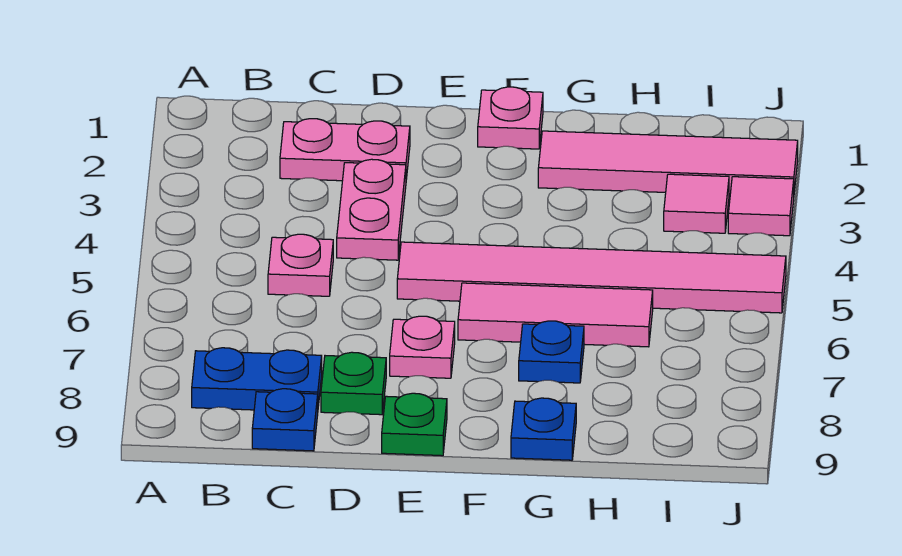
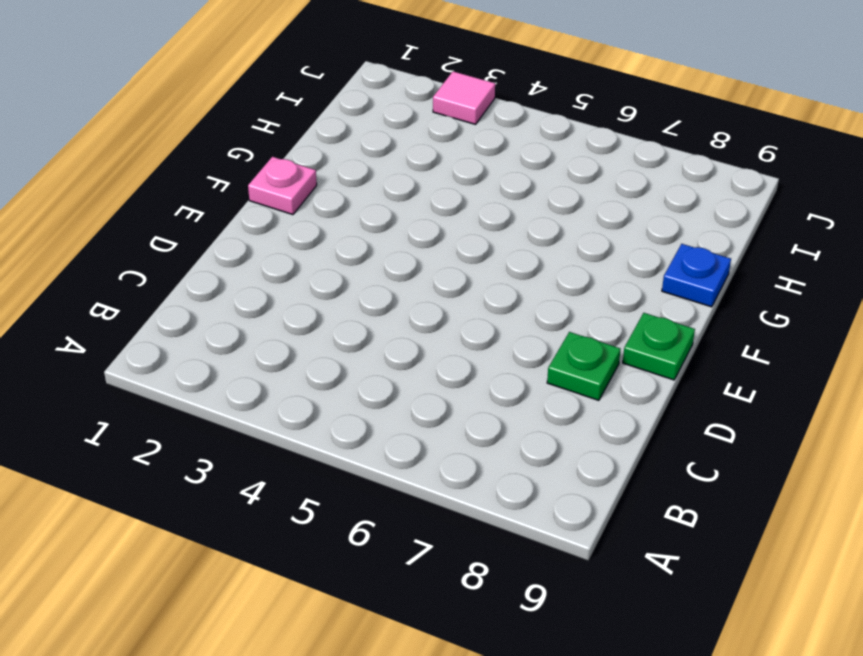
none -> blue plate B8:C8 level 1
none -> pink plate C2:D2 level 1
none -> pink plate C5 level 1

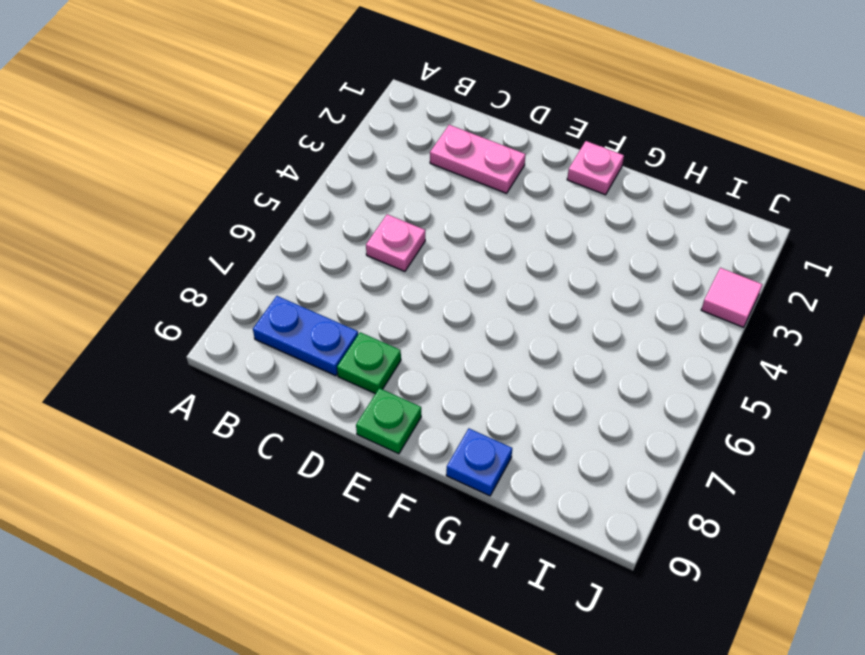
none -> blue plate C9 level 1
none -> pink plate D3:D4 level 1
none -> pink tile E5:J5 level 1

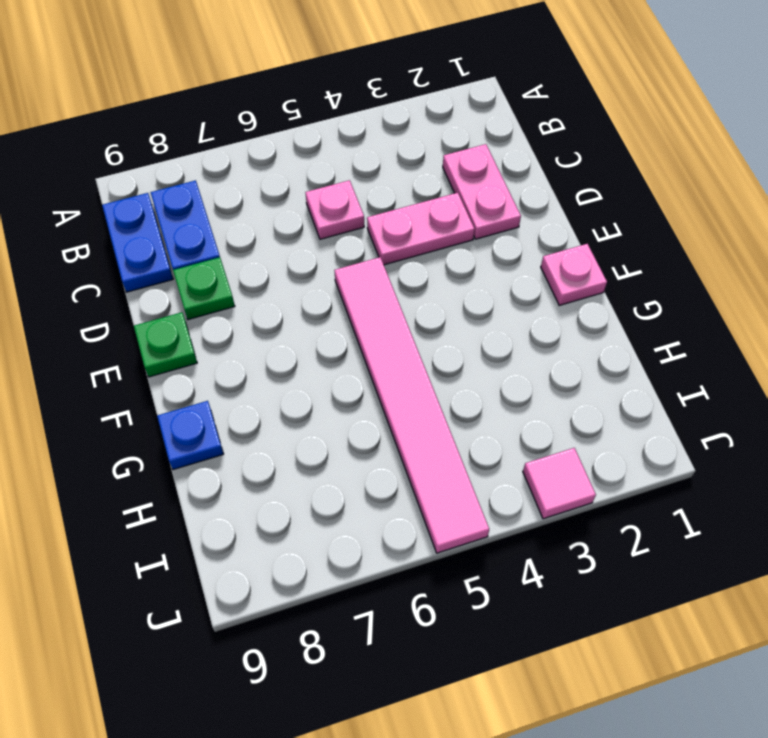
blue plate B9:C9 level 1 -> blue plate C9 level 1
none -> pink plate E7 level 1
none -> pink tile F6:H6 level 1
none -> pink tile G2:J2 level 1

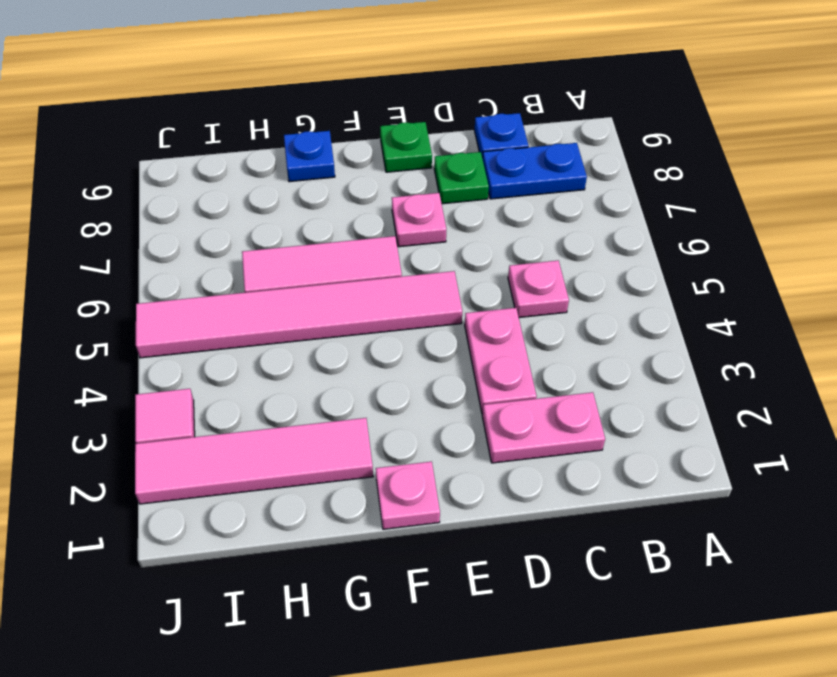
none -> blue plate G7 level 1
none -> pink tile I3 level 1

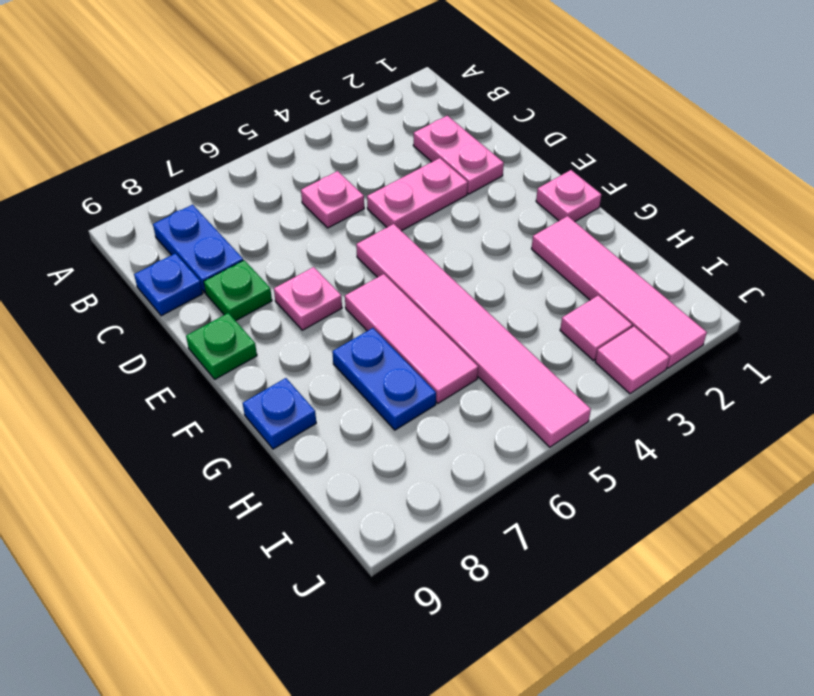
blue plate G7:H7 level 1 -> blue plate G7 level 1

